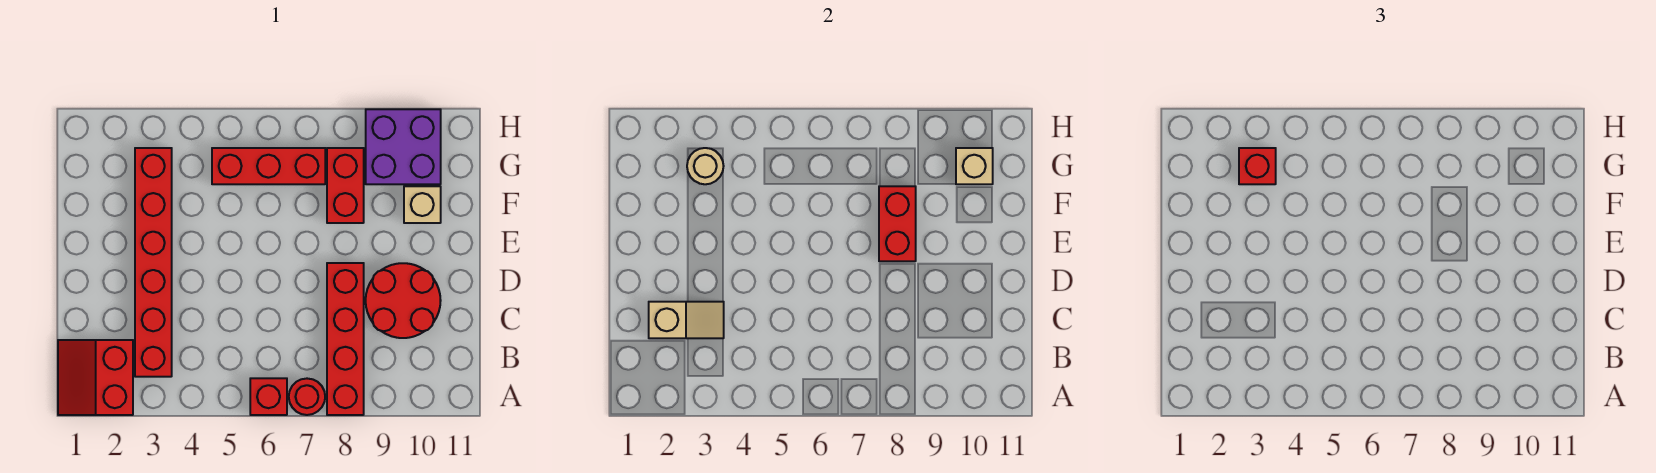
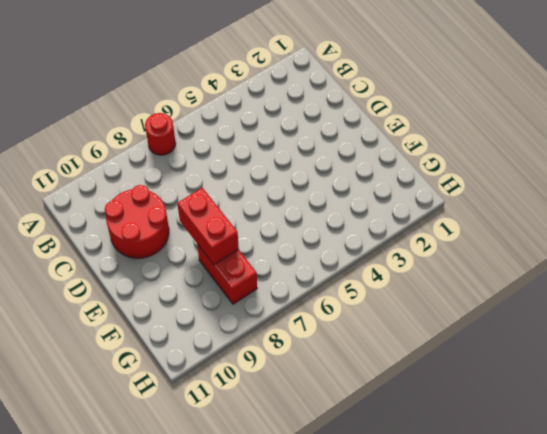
none -> red slope A1:B2 level 1 top 2
none -> red brick A6 level 1
none -> red brick A8:D8 level 1

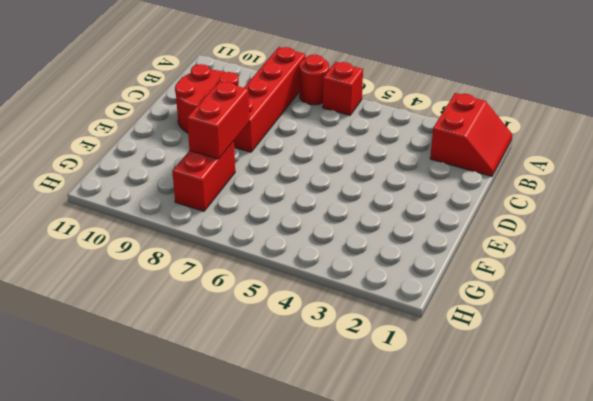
none -> red brick B3:G3 level 1
none -> tan brick F10 level 1
none -> red brick G5:G7 level 1

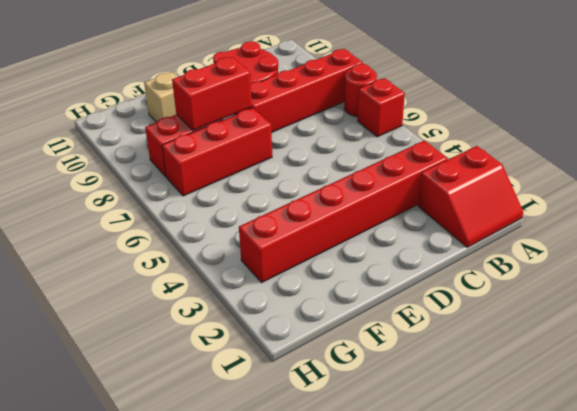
red brick E7:G7 level 1 -> red brick G5:G7 level 1
none -> purple brick G9:H10 level 1
none -> tan slope C2:C3 level 2 top 2
none -> tan round brick G3 level 2

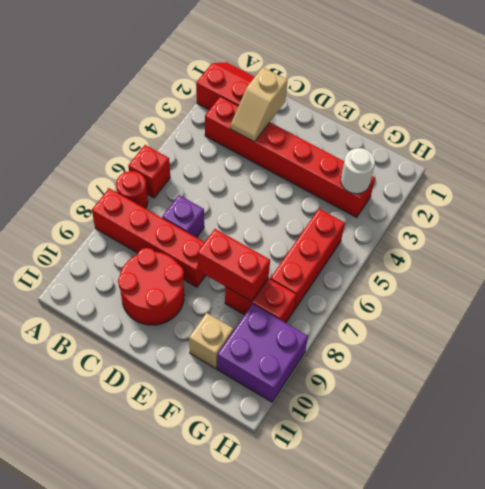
purple brick C7 level 1 -> none
white round brick G3 level 2 -> tan round brick G3 level 2
none -> tan brick G10 level 2
none -> red brick G3 level 3

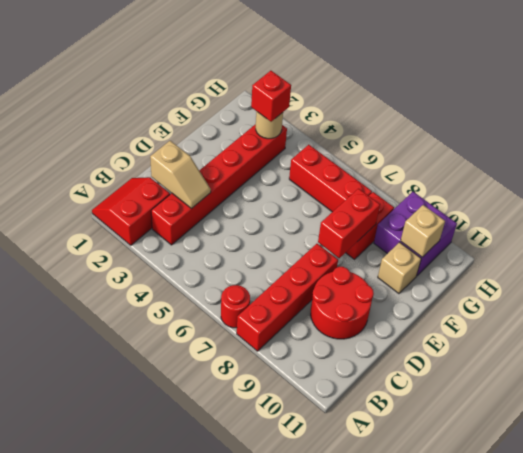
none -> red brick A6 level 1

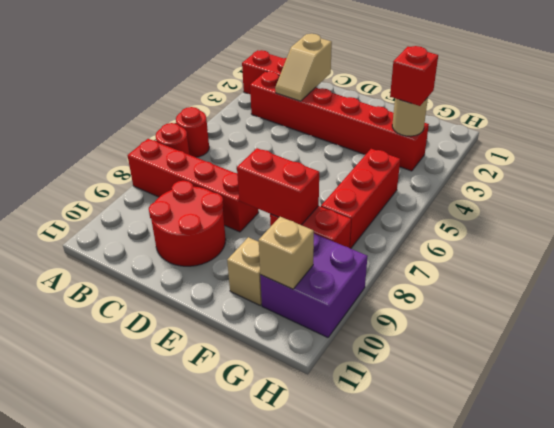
red round brick A6 level 1 -> red brick A6 level 1

